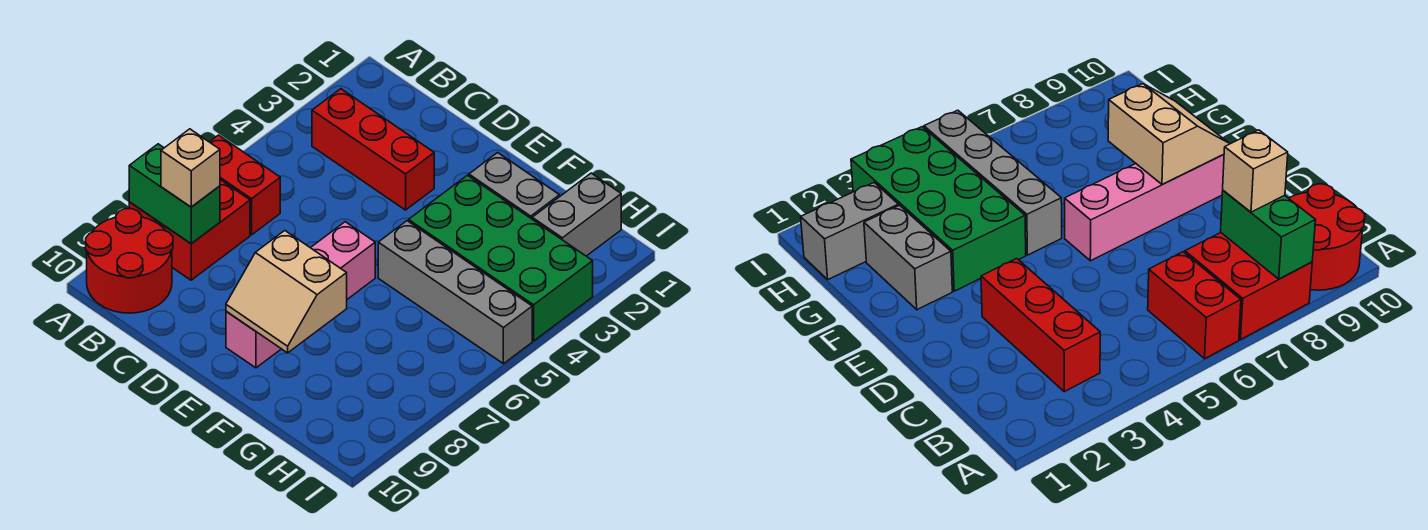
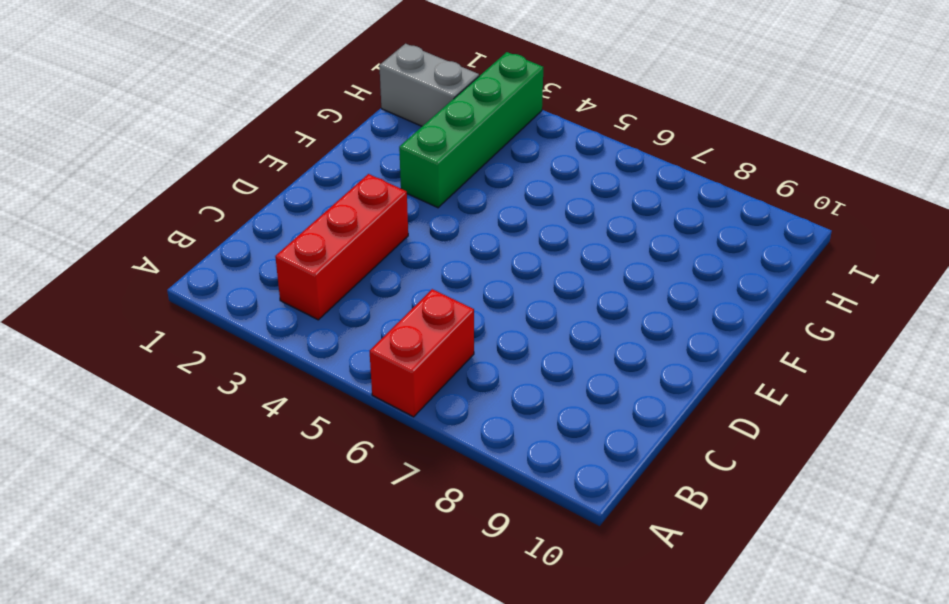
green brick F3:I3 level 1 -> green brick F3:I4 level 1
none -> red brick A7:B8 level 1
none -> red round brick A9:B10 level 1
none -> pink brick E6:E9 level 1

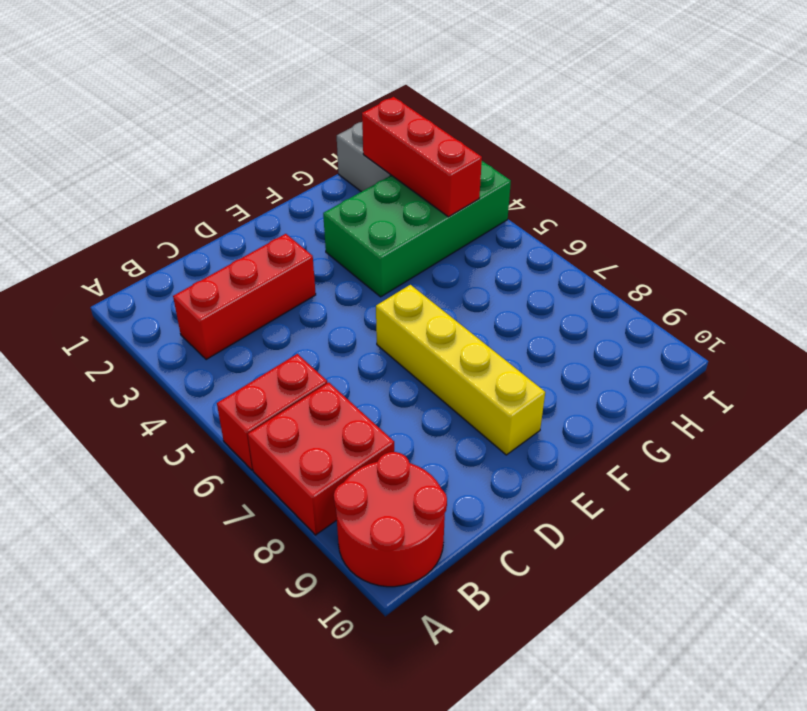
yellow brick E6:E9 level 1 -> pink brick E6:E9 level 1
red brick H2:H4 level 2 -> none
none -> grey brick F2:G2 level 1
none -> grey brick F5:I5 level 1
none -> green brick A8:B8 level 2

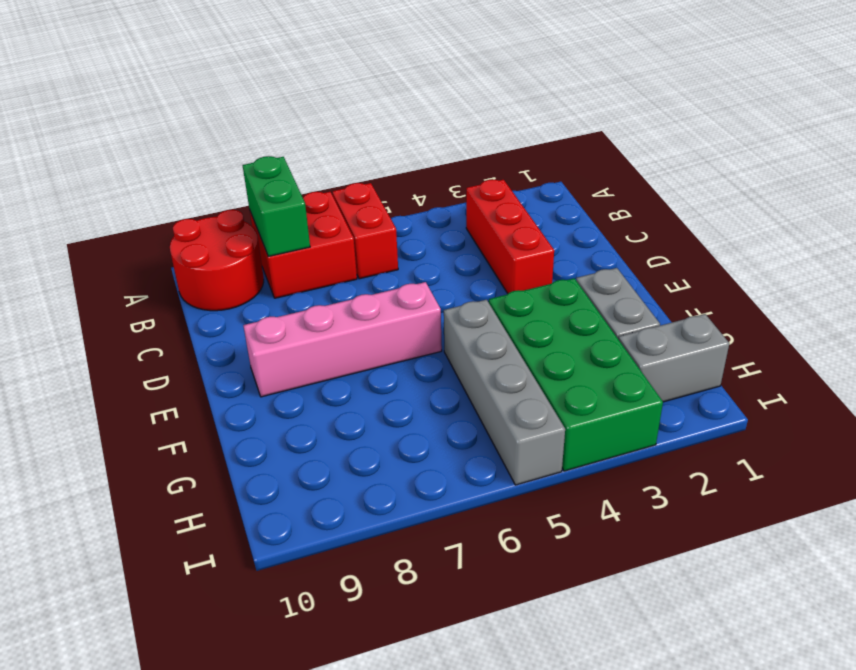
none -> tan slope E8:F9 level 2 top 8
none -> tan brick B8 level 3

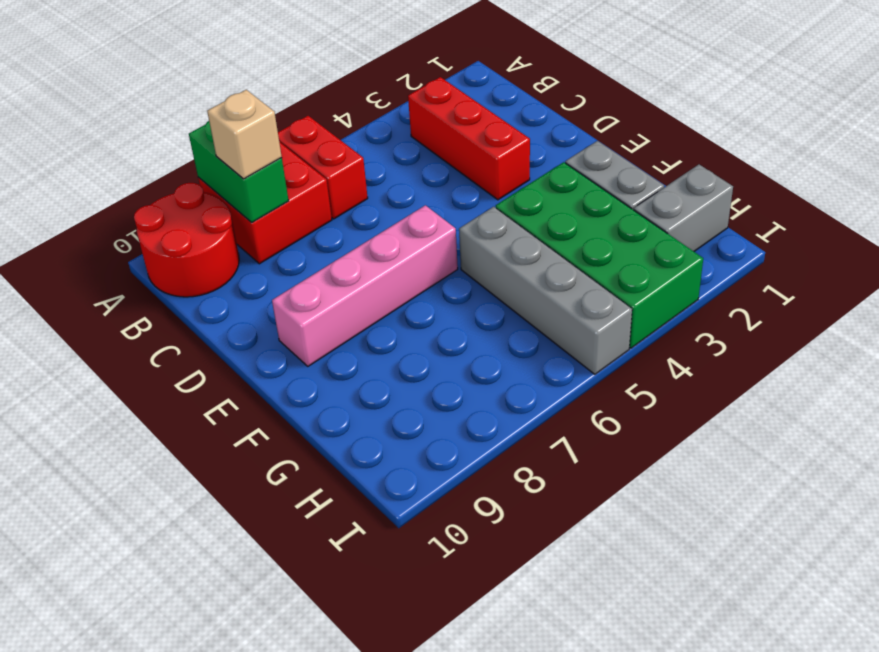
none -> tan slope E8:F9 level 2 top 8

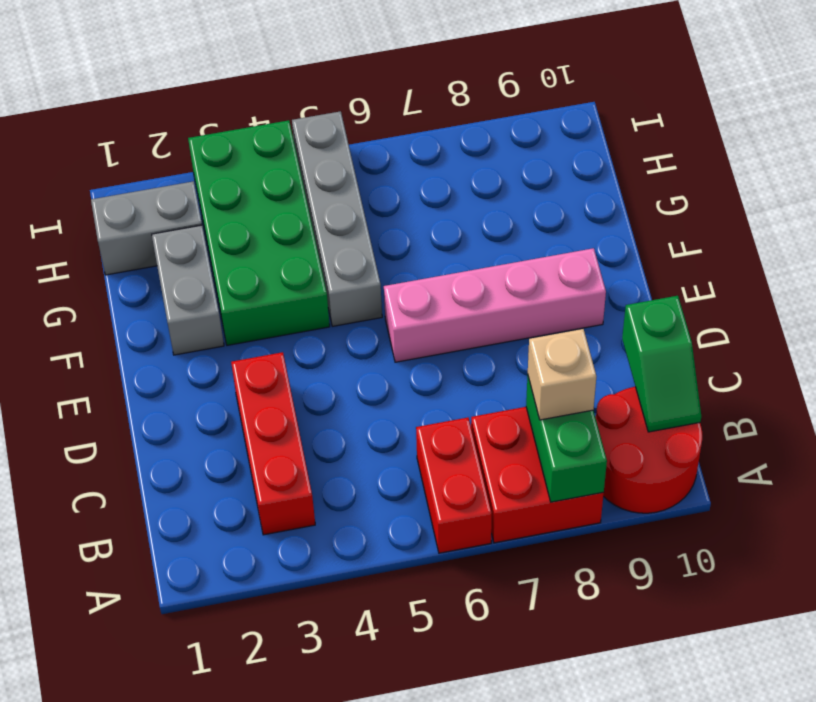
green slope B10:C10 level 2 top C -> none
none -> tan slope E8:F9 level 2 top 8

